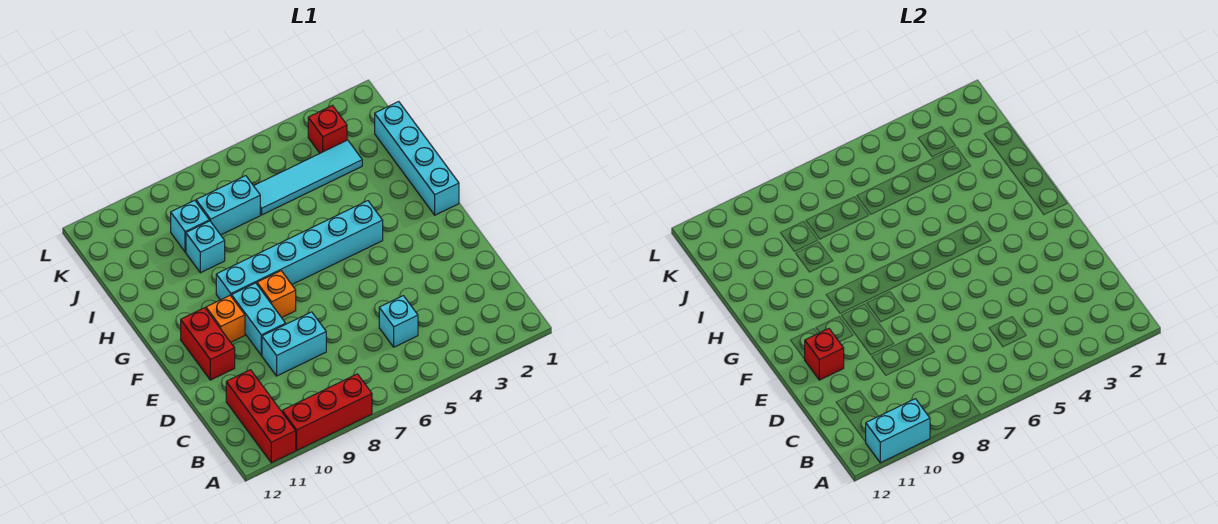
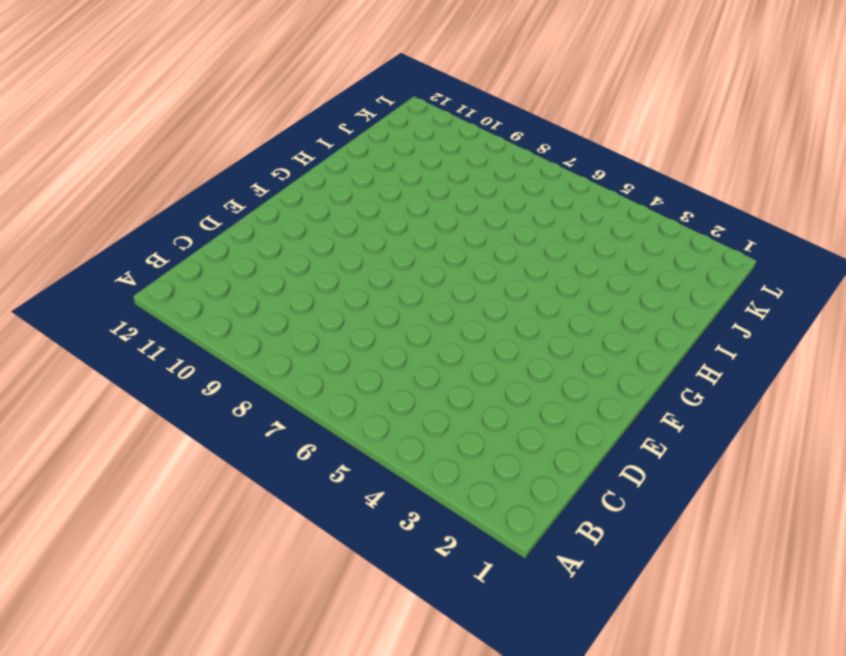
none -> red brick A8:A10 level 1
none -> red brick A11:C11 level 1
none -> cyan brick C5 level 1

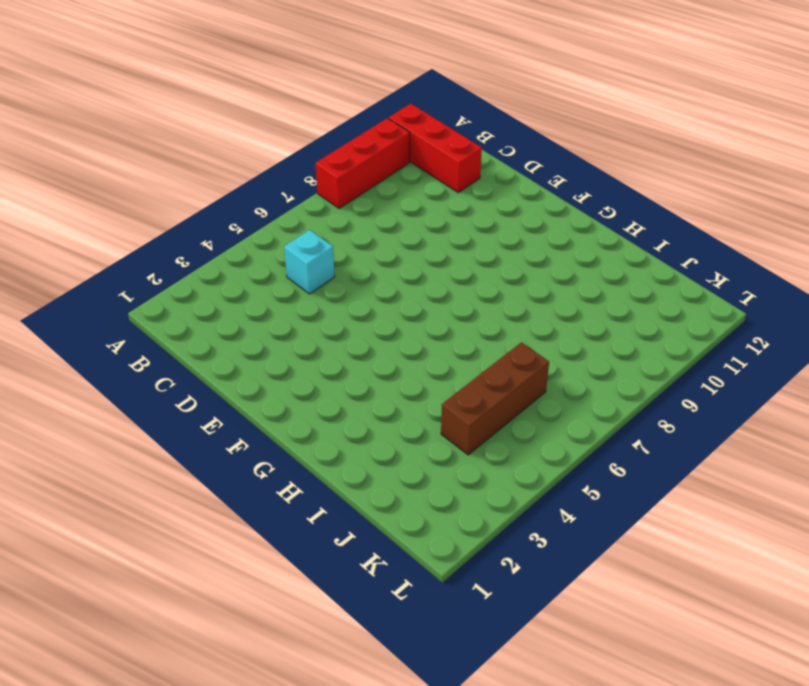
brown brick J4:J6 level 1 -> cyan tile J3:J6 level 1
none -> cyan brick D8:D9 level 1
none -> cyan brick E9:F9 level 1
none -> red brick E11:F11 level 1

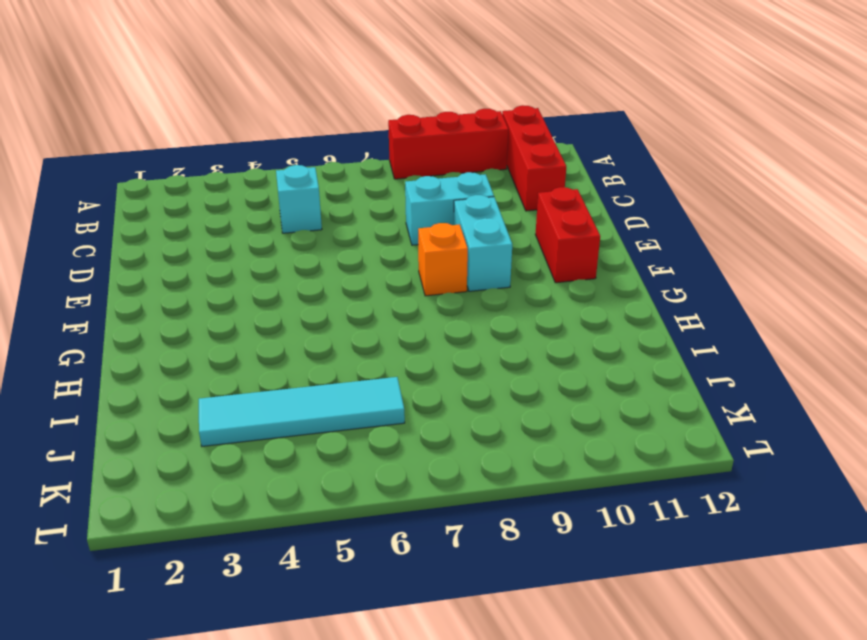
none -> orange brick F10 level 1
none -> cyan brick G1:J1 level 1
none -> cyan brick G4:G9 level 1

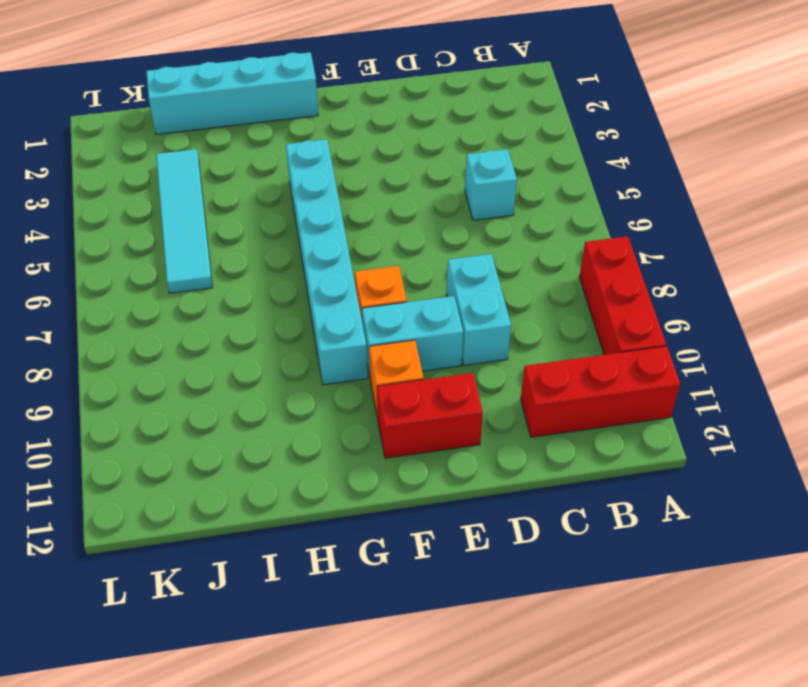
none -> cyan brick I9 level 1
none -> cyan brick J7:J8 level 1
none -> cyan brick J9 level 1

